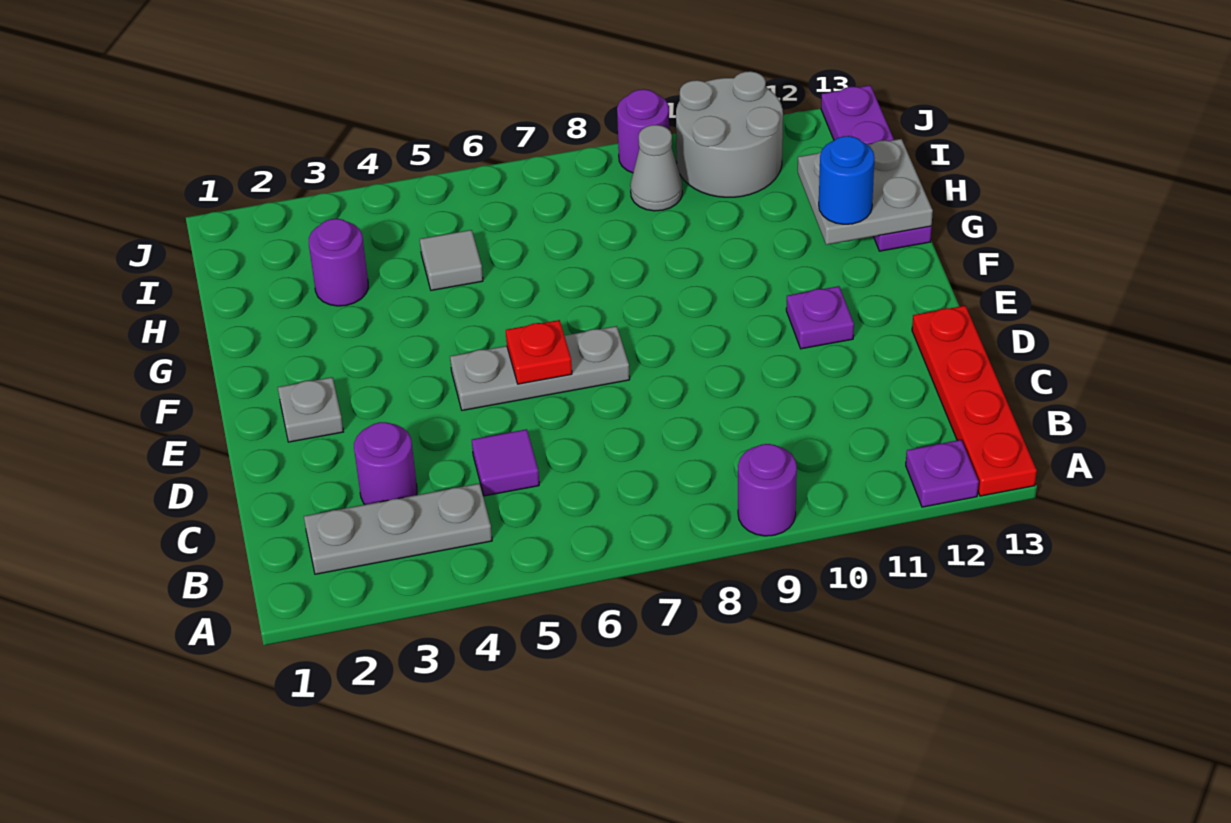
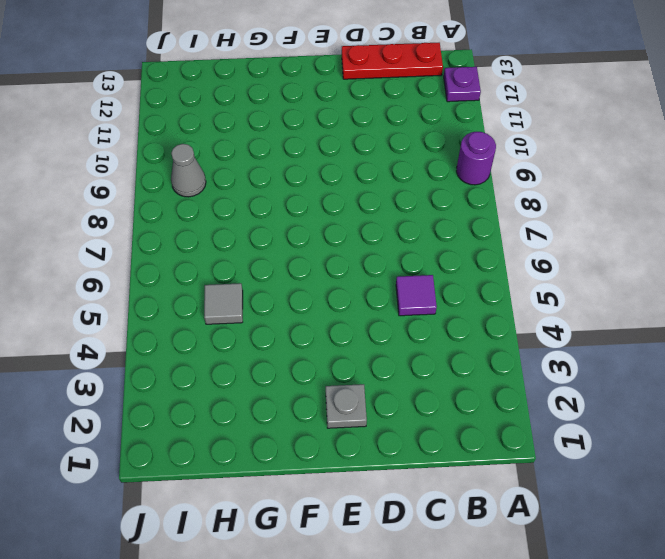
red plate B13:D13 level 1 -> red plate A13:D13 level 1
none -> grey plate B2:B4 level 1
none -> purple round brick C3 level 1
none -> grey plate E5:E7 level 1

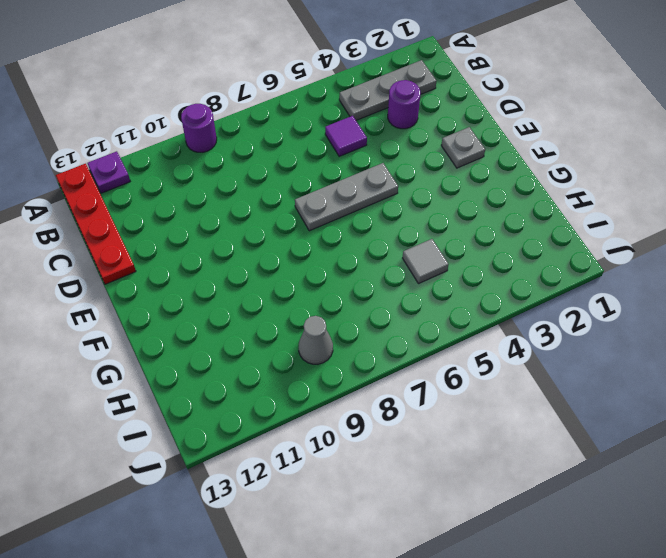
none -> purple plate E11 level 1
none -> purple plate G13:J13 level 1
none -> purple round brick H3 level 1

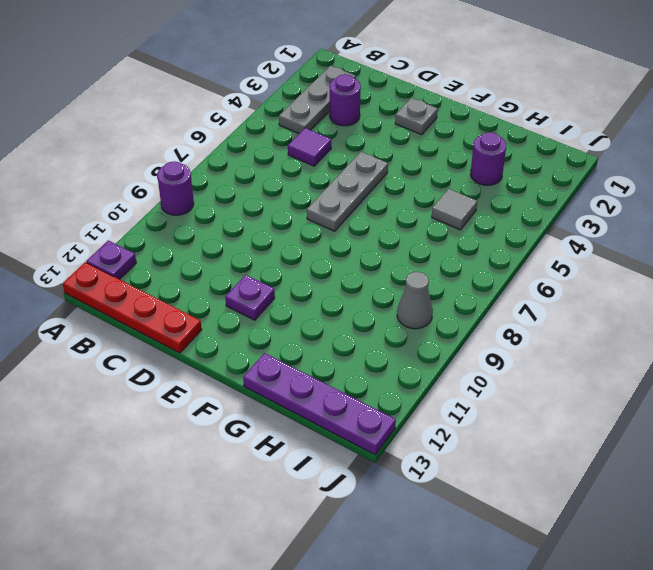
none -> grey round brick I10:J11 level 1
none -> purple round brick J9 level 1
none -> red plate E6 level 2

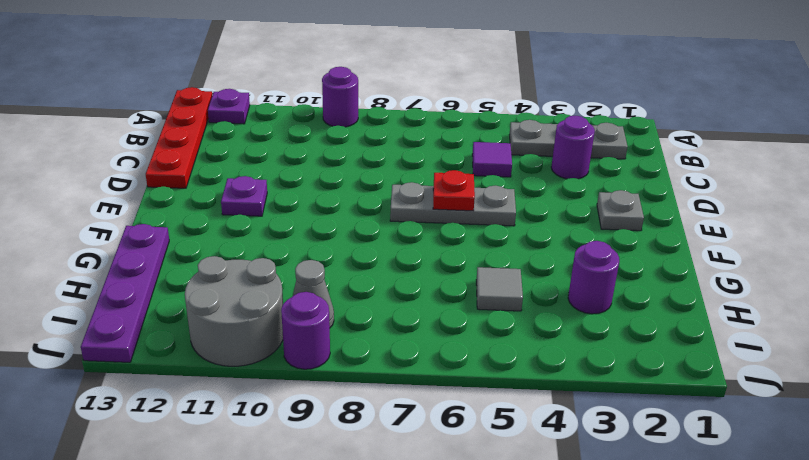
none -> grey plate G12:H13 level 2
none -> blue round brick G12 level 3

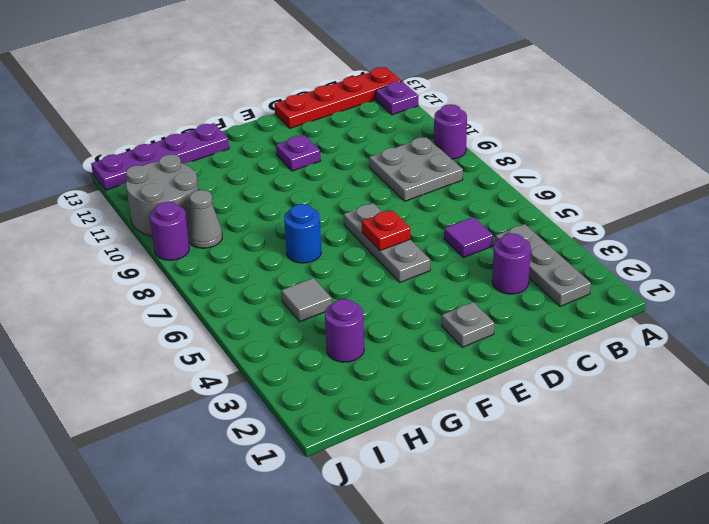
grey plate B8:C9 level 1 -> grey plate G12:H13 level 2
blue round brick G7 level 1 -> blue round brick G12 level 3

